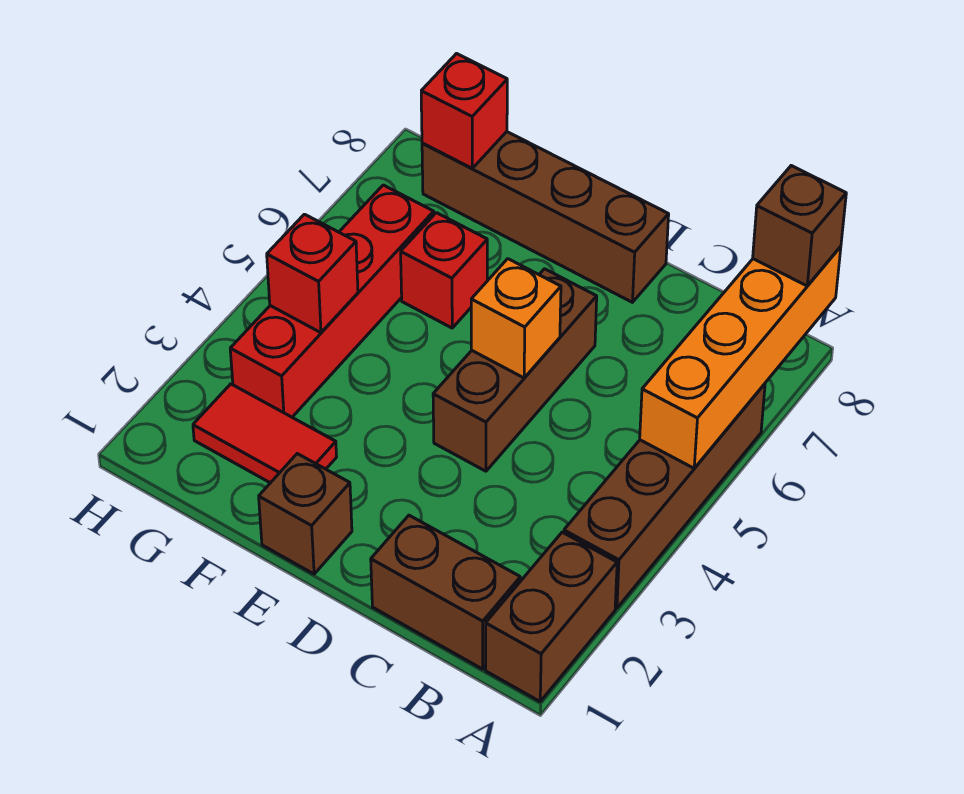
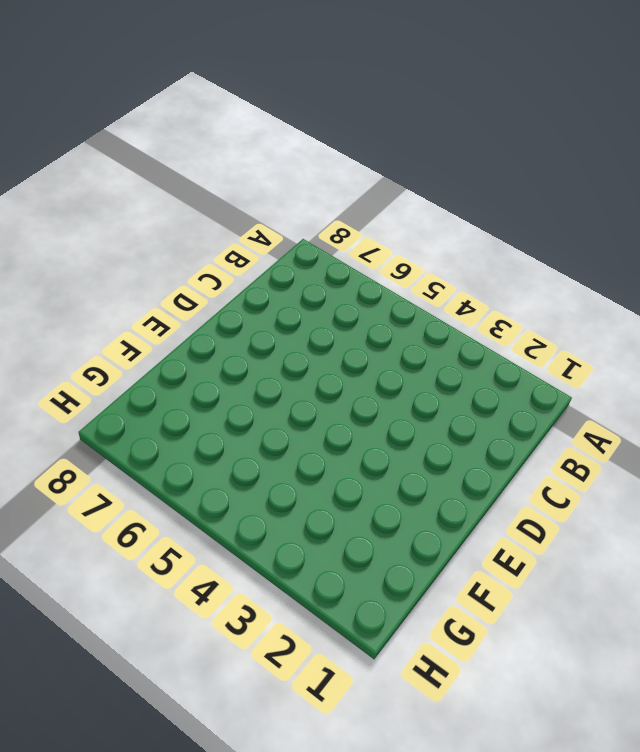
none -> brown brick A1:A2 level 1
none -> brown brick A3:A6 level 1
none -> brown brick B1:C1 level 1

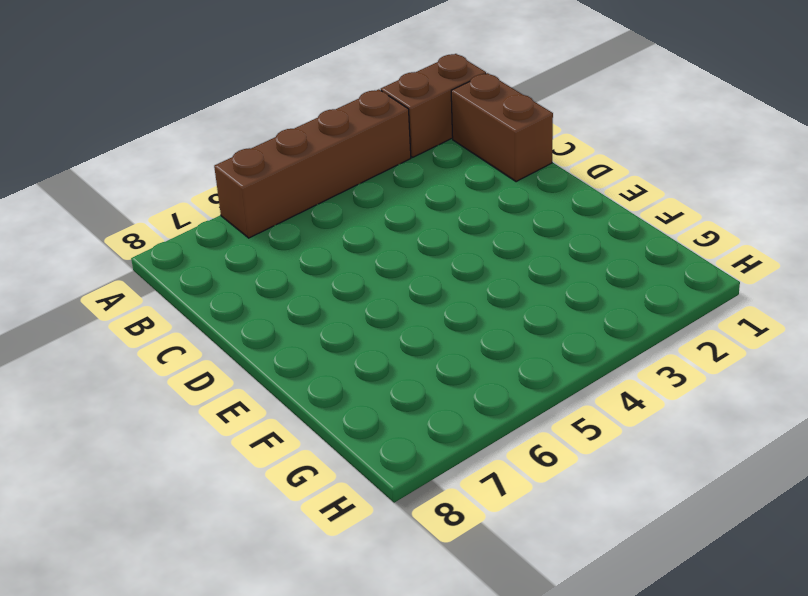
none -> brown brick D4:D6 level 1
none -> brown brick D8:G8 level 1
none -> brown brick E1 level 1

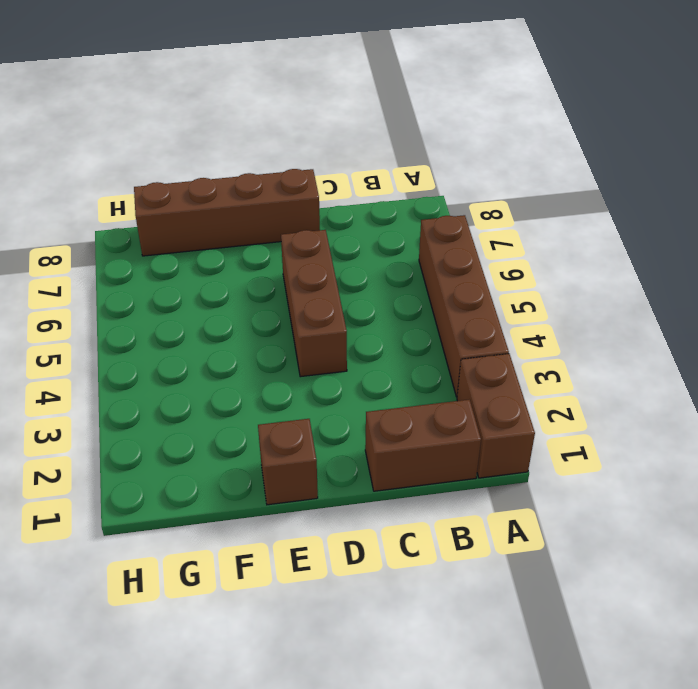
none -> red tile F2:G2 level 1
none -> red brick F6 level 1
none -> red brick G3:G6 level 1

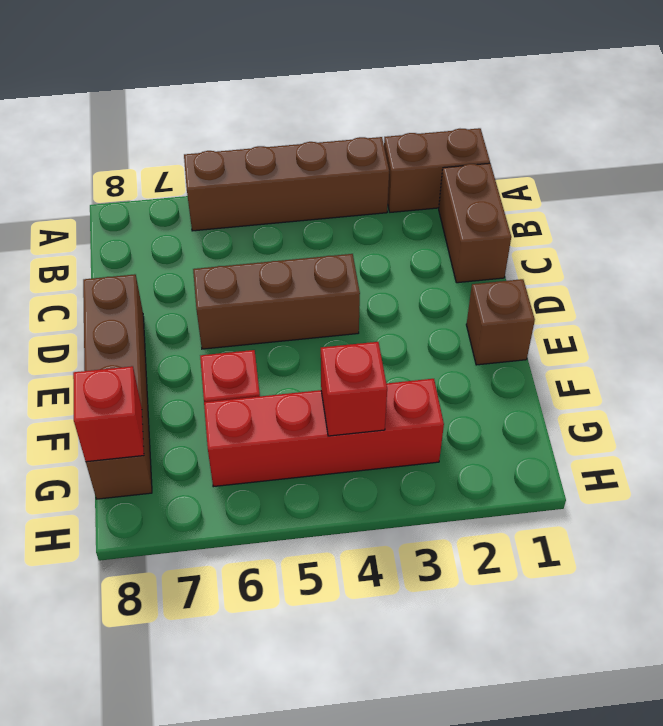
none -> red tile F2:G2 level 1
none -> orange brick A5:A8 level 2
none -> orange brick D5 level 2

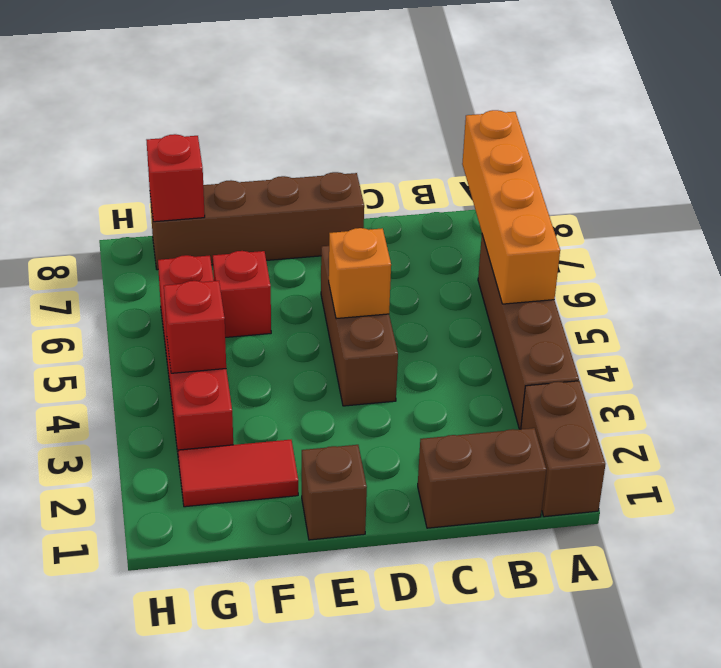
none -> brown brick A8 level 3

